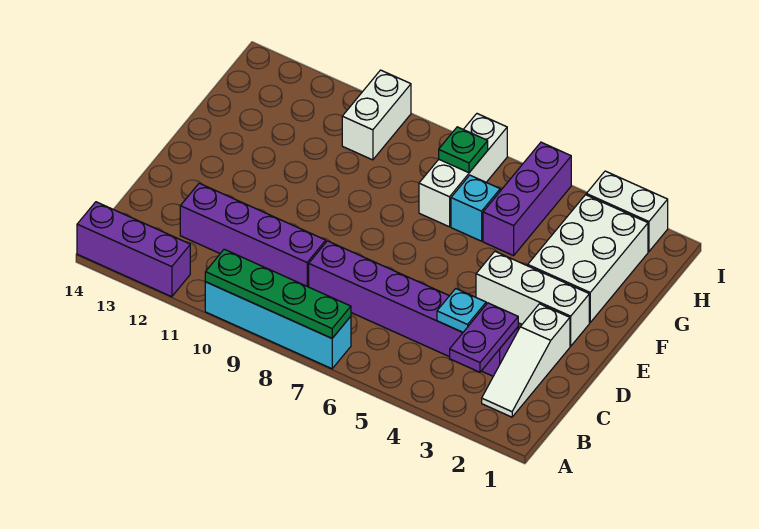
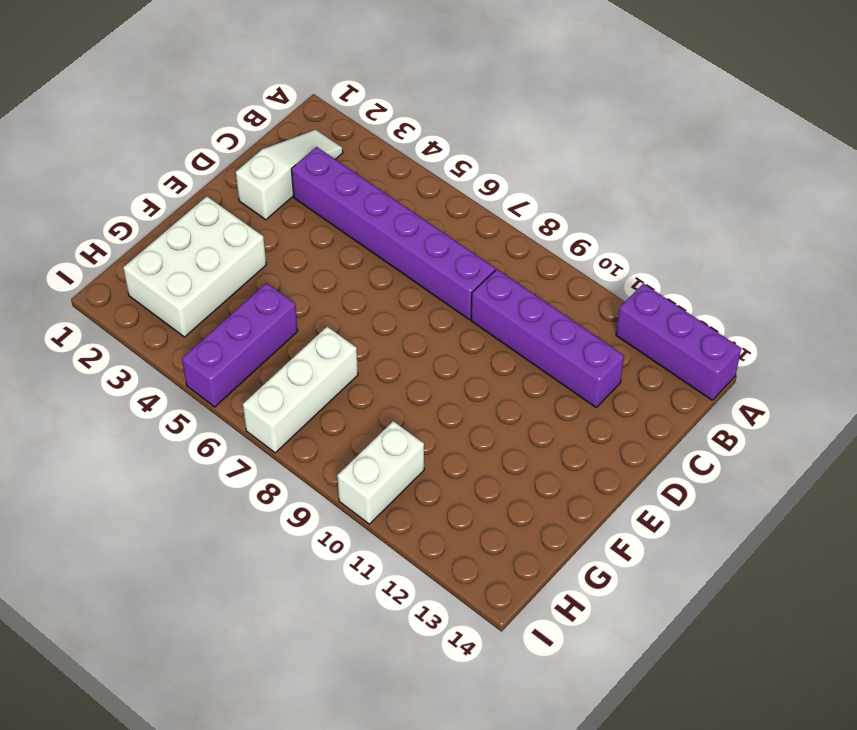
none -> cyan brick A7:A10 level 1
none -> white brick E2:E4 level 1
none -> cyan brick G6 level 1

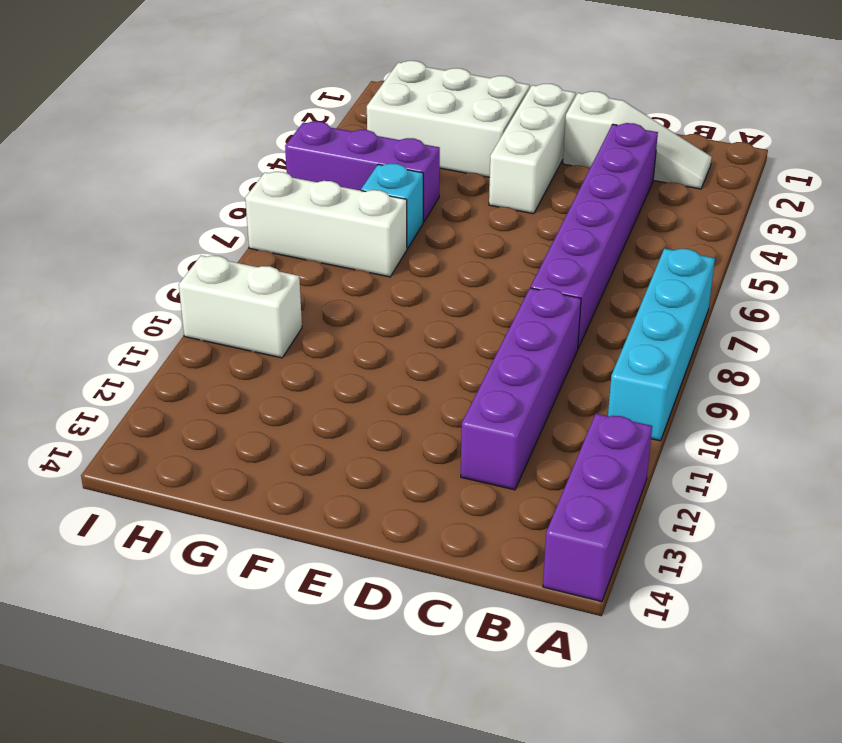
none -> white brick I2:I3 level 1
none -> green plate A7:A10 level 2
none -> purple plate B3:C3 level 2

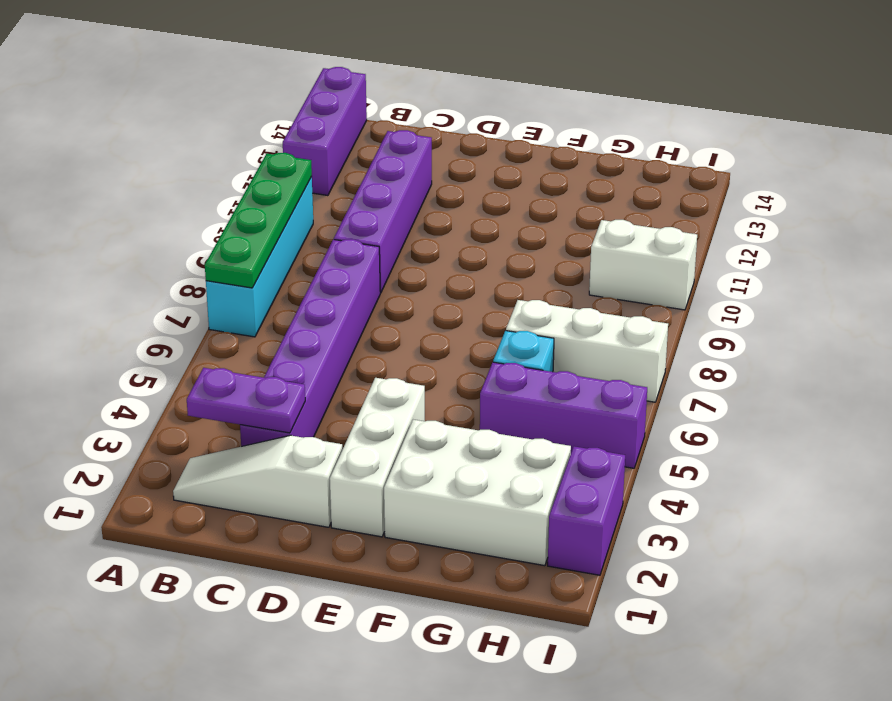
purple brick I2:I3 level 1 -> white brick I2:I3 level 1
none -> cyan plate C4 level 2
none -> green plate H7 level 2

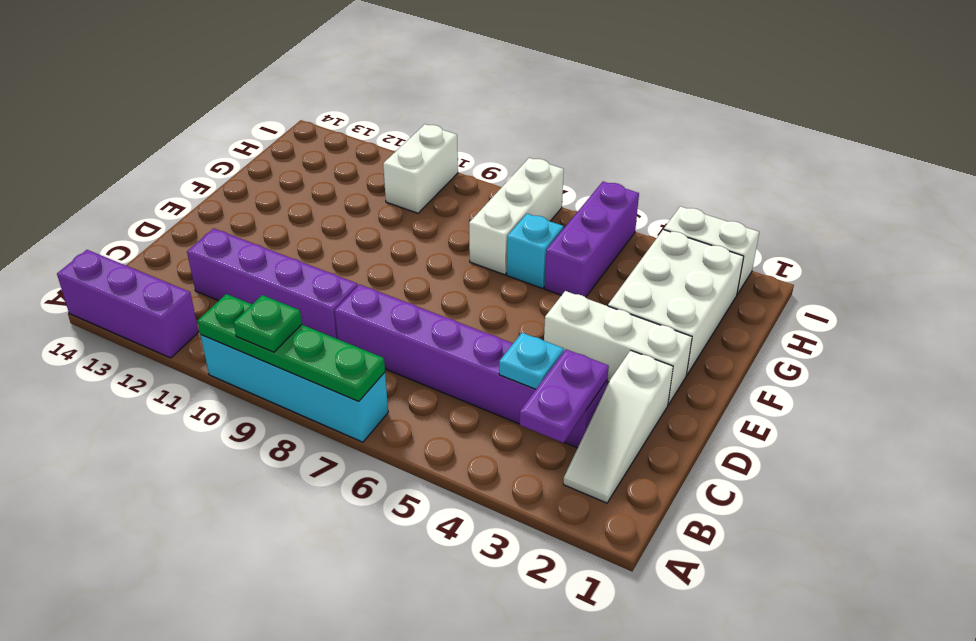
green plate A9 level 3 -> green plate H7 level 2

